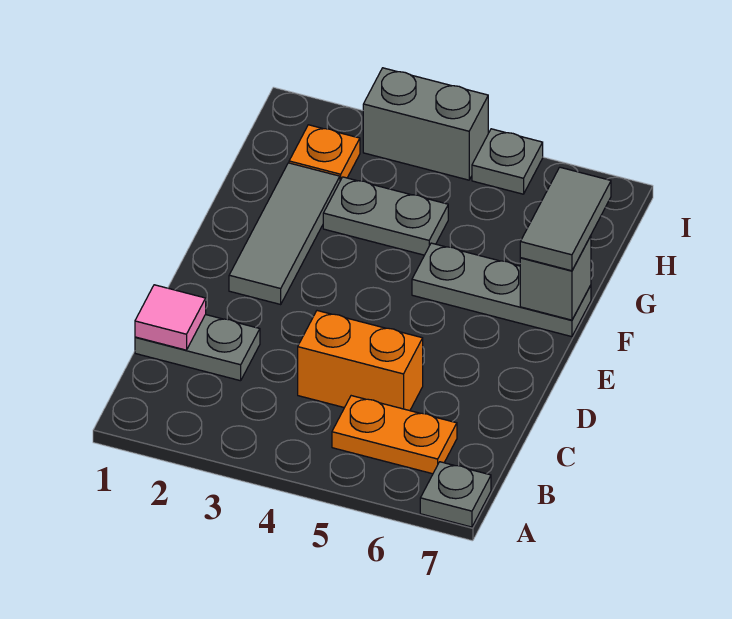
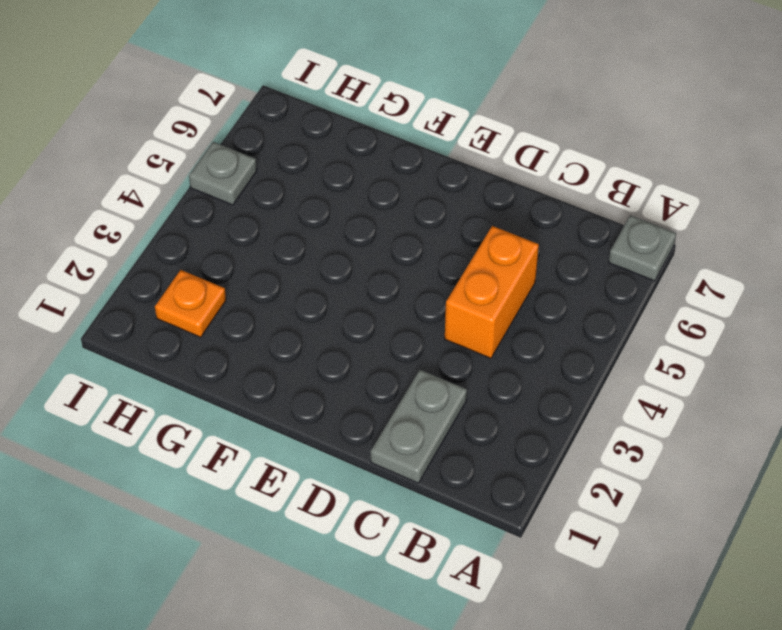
none -> orange plate B5:B6 level 1
none -> grey tile E2:G2 level 1
none -> grey plate F5:F7 level 1

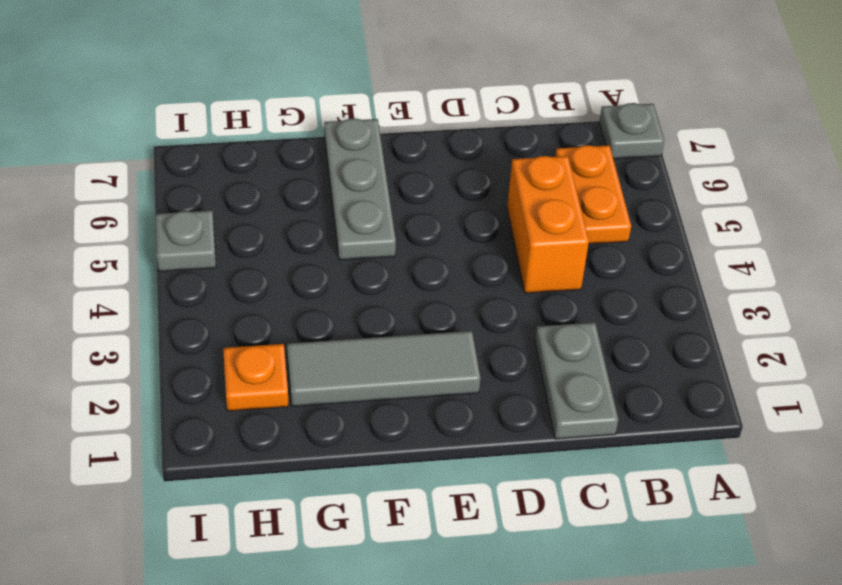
none -> grey plate G3:G4 level 1
none -> grey brick I3:I4 level 1
none -> pink tile C1 level 2

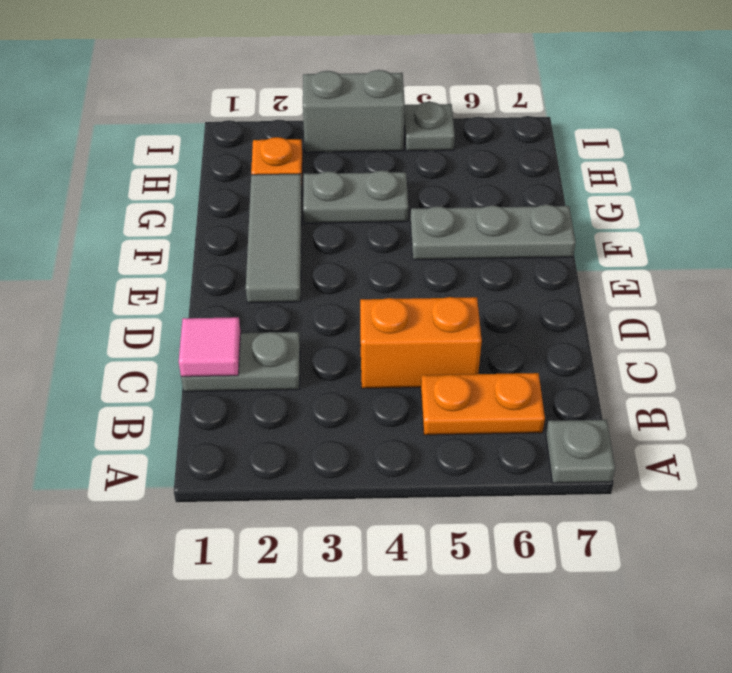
none -> grey brick F7 level 2
none -> grey tile F7:G7 level 3

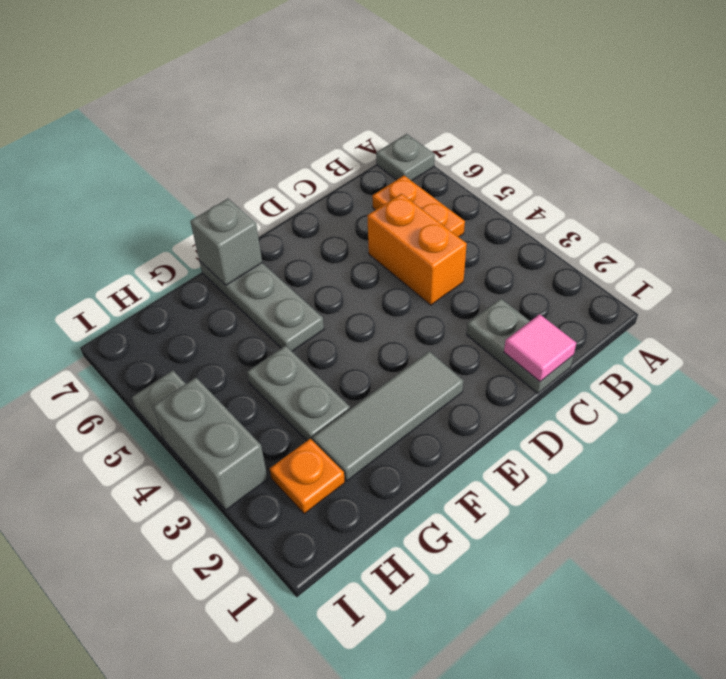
none -> grey tile F7:G7 level 3

